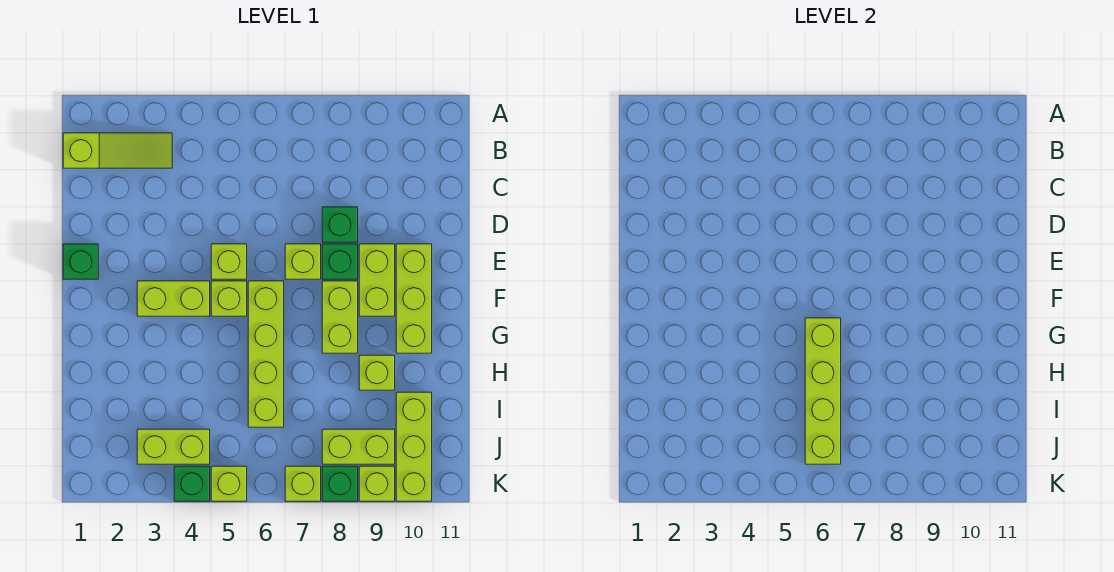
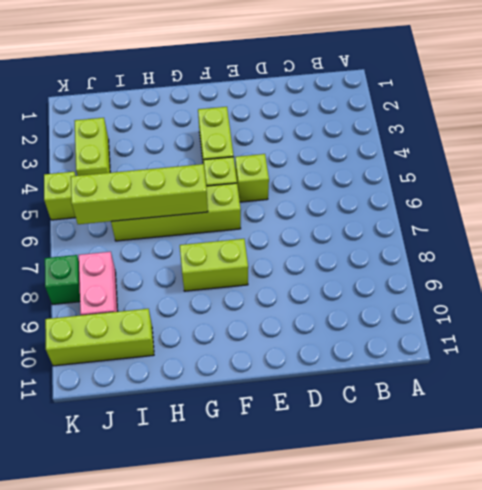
pink brick J8:J9 level 1 -> lime brick J8:J9 level 1
none -> lime slope B1:B3 level 1 top 1
none -> green brick D8 level 1
none -> green brick E1 level 1

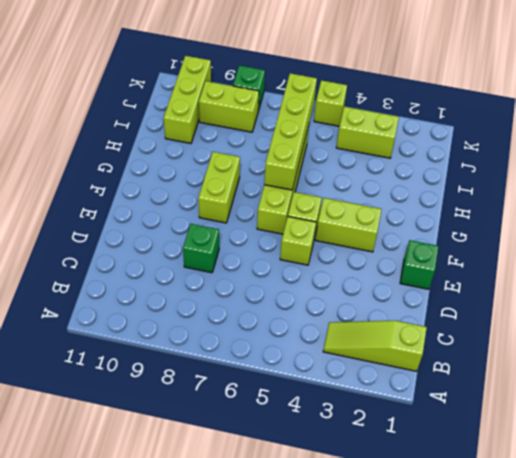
none -> lime brick E7 level 1
none -> green brick E8 level 1
none -> lime brick E9:F9 level 1

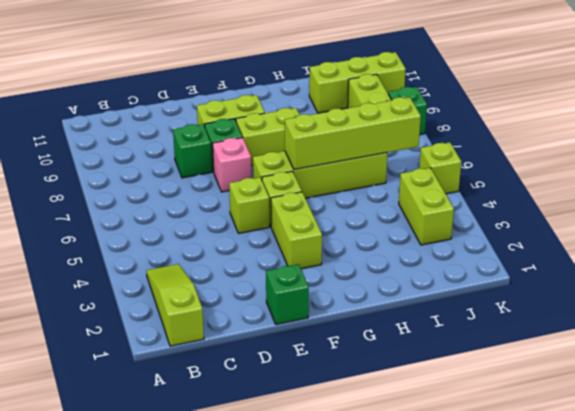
pink brick E7 level 1 -> lime brick E7 level 1
none -> lime brick E10:G10 level 1
none -> lime brick H9 level 1
none -> green brick K4 level 1

